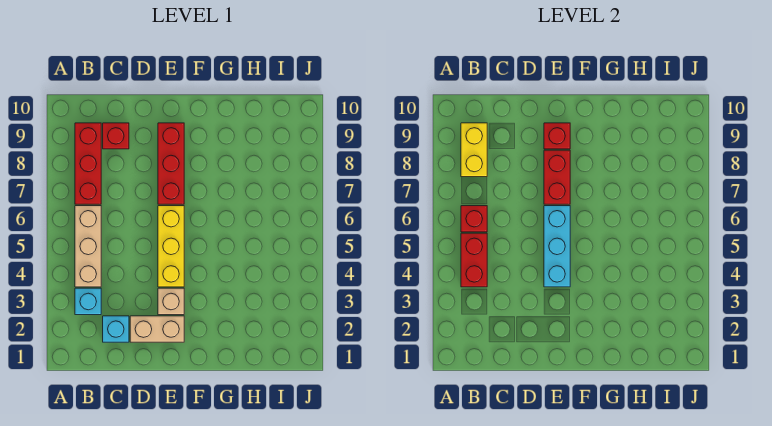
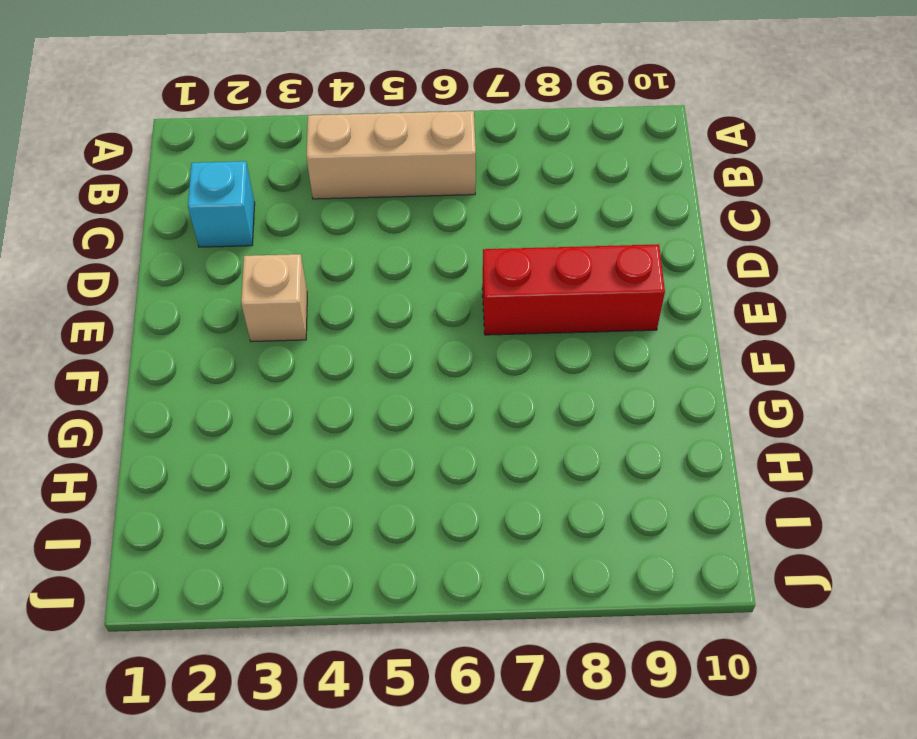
none -> cyan brick B3 level 1
none -> red brick B7:B9 level 1
none -> red brick C9 level 1

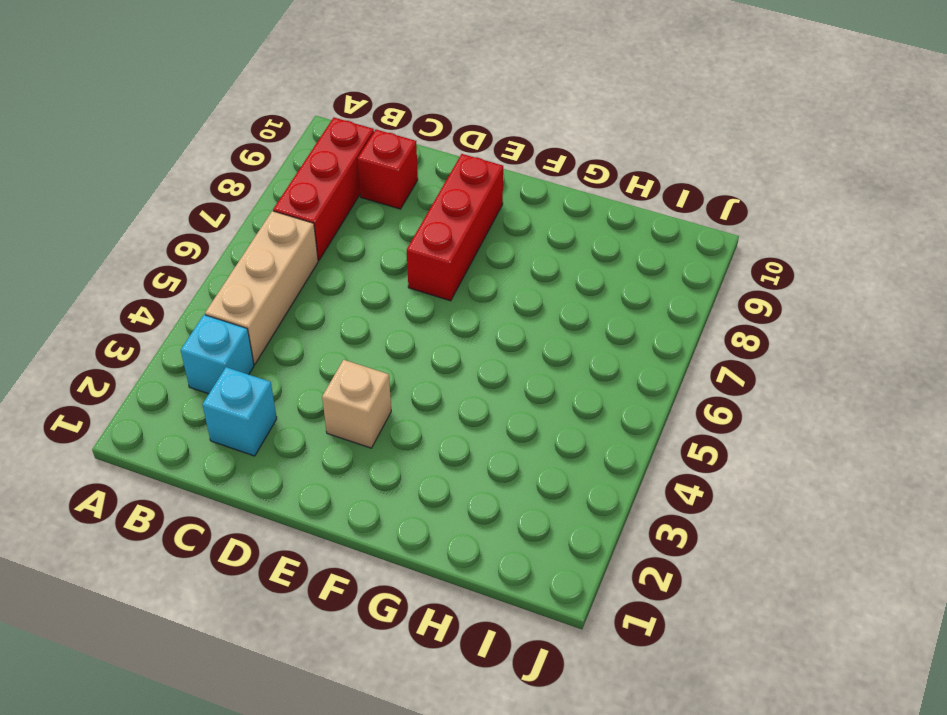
none -> tan brick D2:E2 level 1
none -> yellow brick E4:E6 level 1
none -> red brick B4:B5 level 2

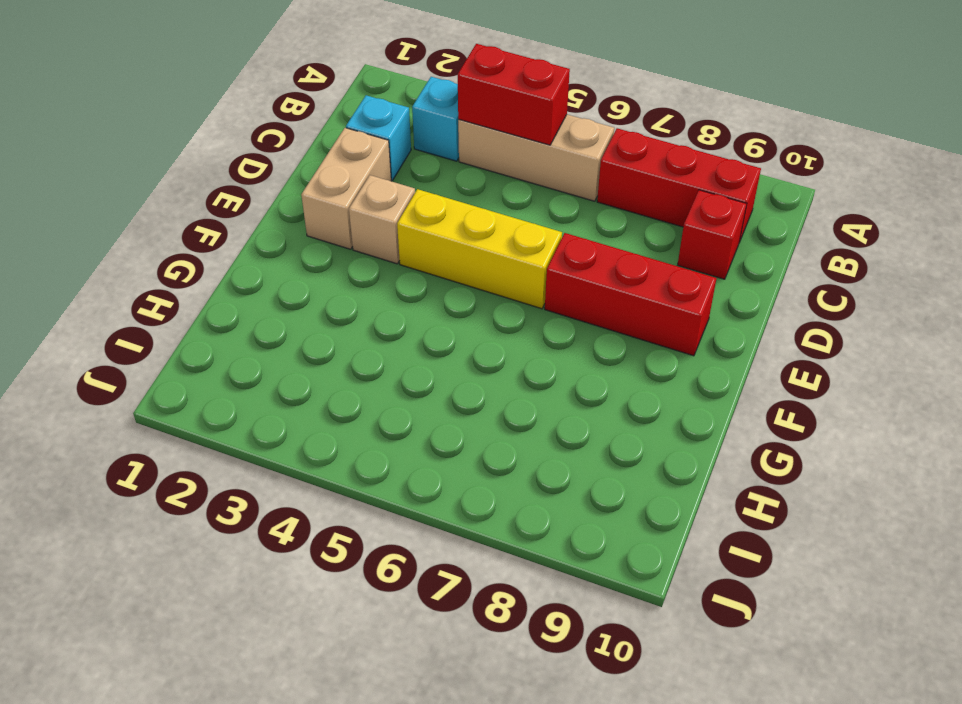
none -> red brick B6 level 2
none -> yellow brick B8:B9 level 2
none -> cyan brick E4:E6 level 2

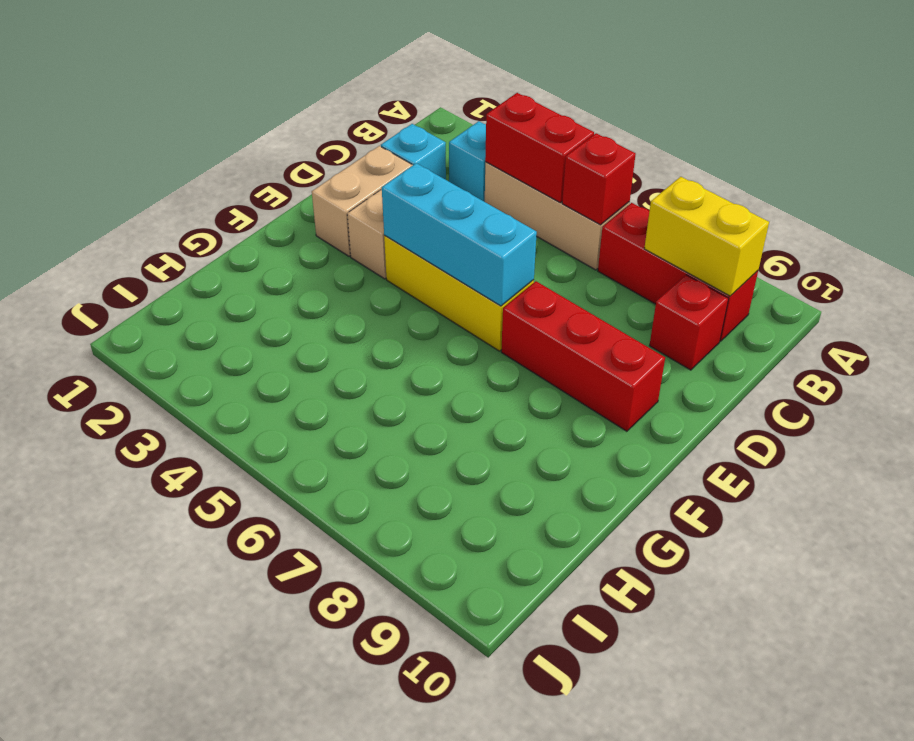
none -> red brick E7:E8 level 2
none -> red brick E9 level 2

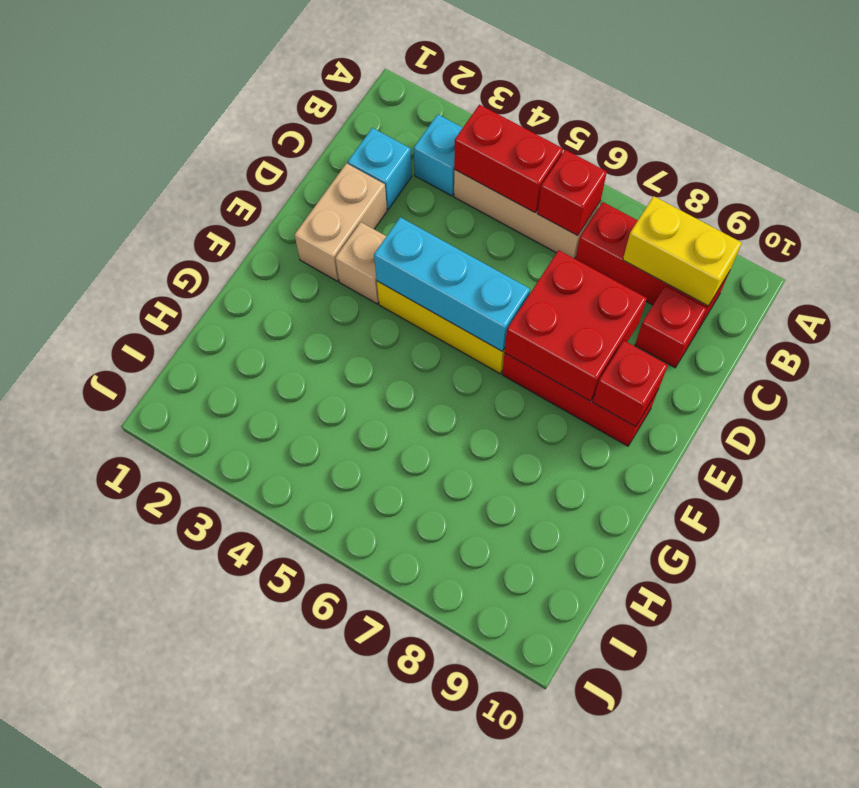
red brick D7:E8 level 2 -> red brick E7:E8 level 2

